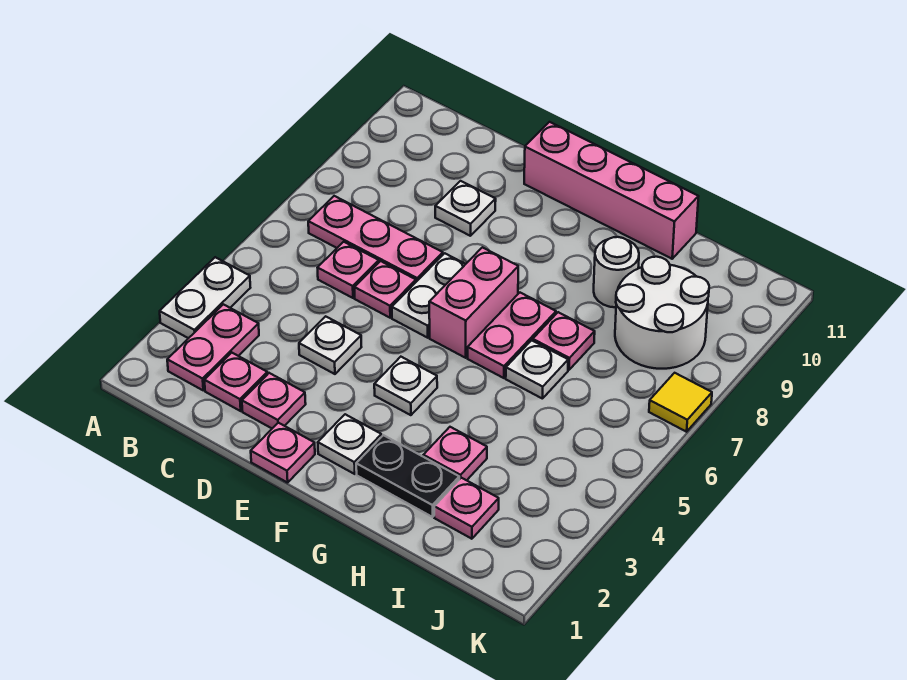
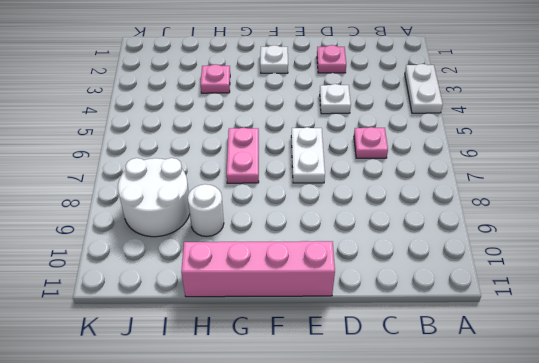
none -> pink plate B2:B3 level 1
none -> pink plate B7:D7 level 1
none -> pink plate C2 level 1

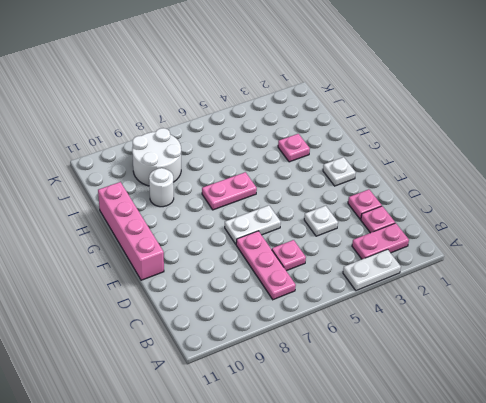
none -> pink plate D6 level 1
none -> white plate D9 level 1
none -> pink plate E1 level 1

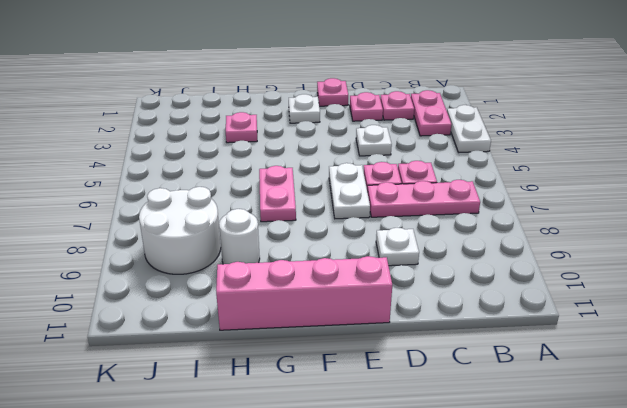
none -> white plate F4 level 1
none -> pink brick F6:F7 level 1
none -> black plate G2:H2 level 1

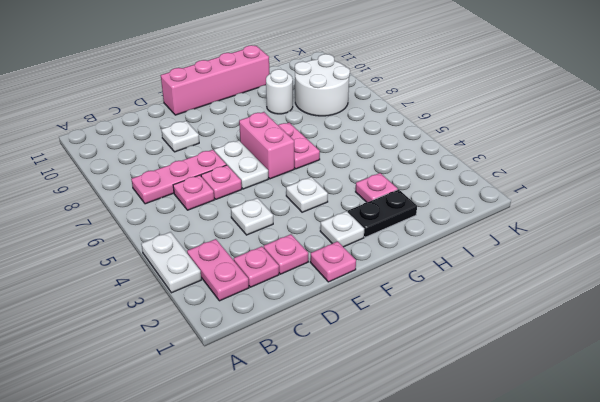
none -> white plate H6 level 1
none -> pink plate H7 level 1
none -> pink plate I2 level 1

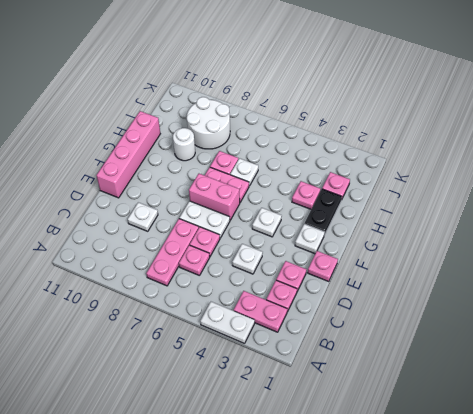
none -> yellow tile K7 level 1

